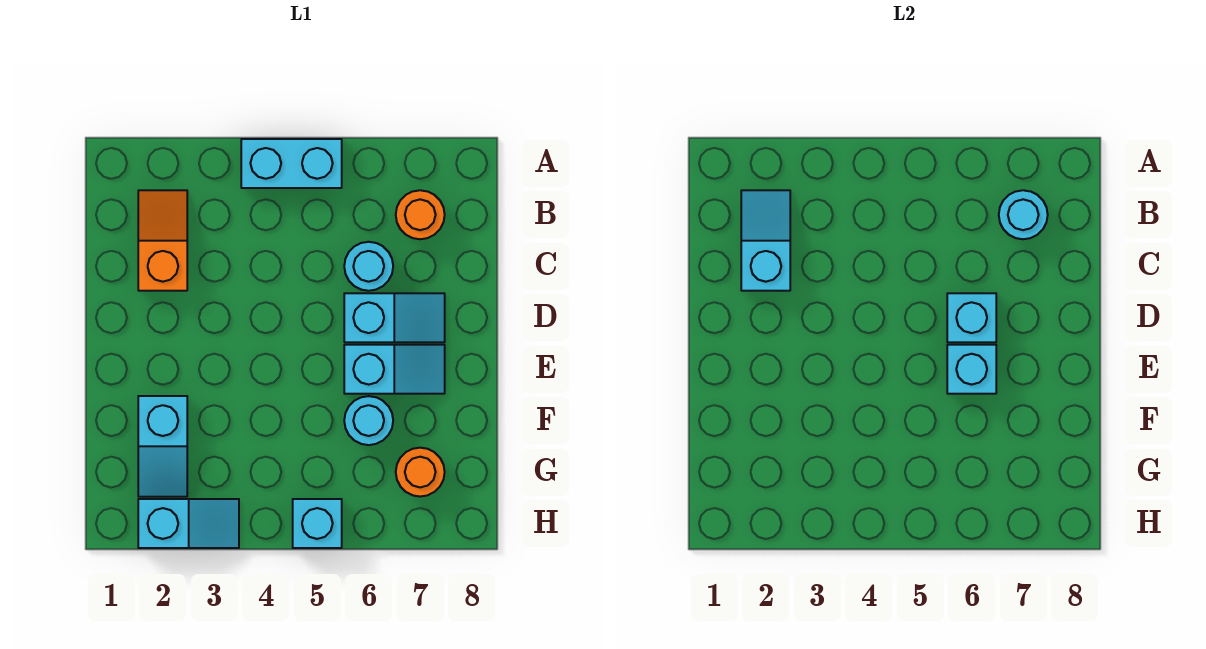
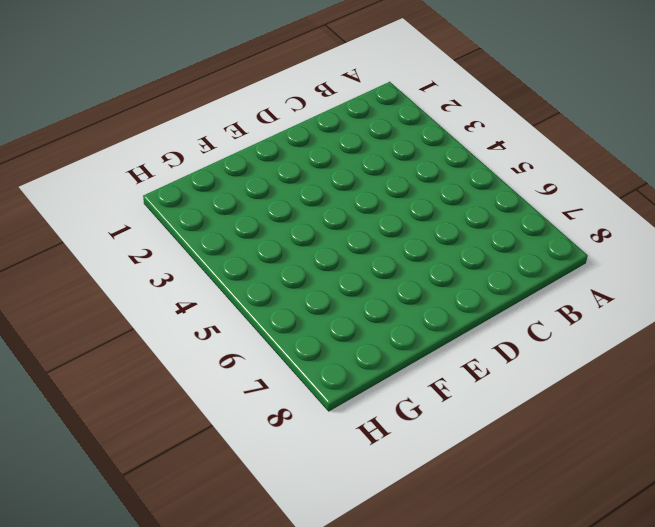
none -> cyan brick A4:A5 level 1
none -> orange slope B2:C2 level 1 top C
none -> orange round brick B7 level 1

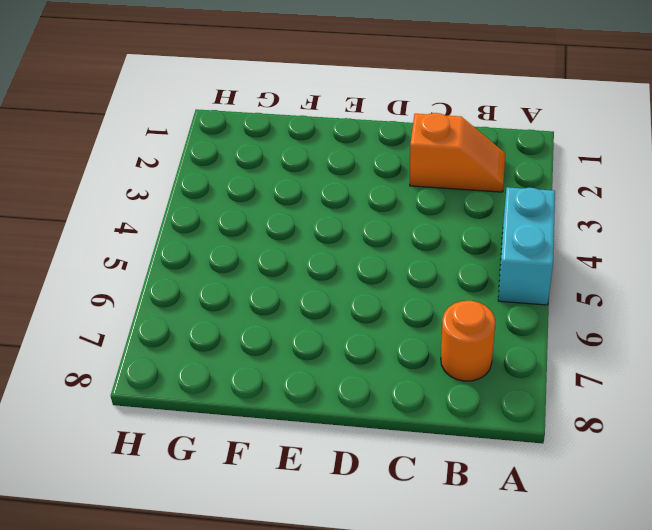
none -> cyan round brick C6 level 1
none -> cyan slope D6:D7 level 1 top 6
none -> cyan slope E6:E7 level 1 top 6

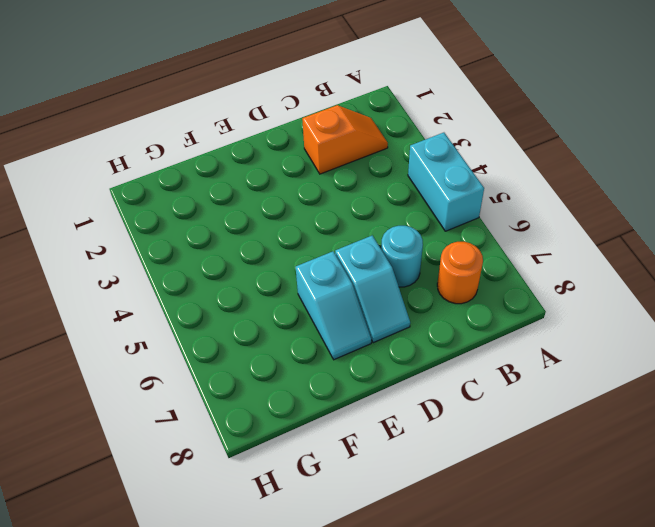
none -> cyan slope F2:G2 level 1 top F
none -> cyan round brick F6 level 1
none -> orange round brick G7 level 1

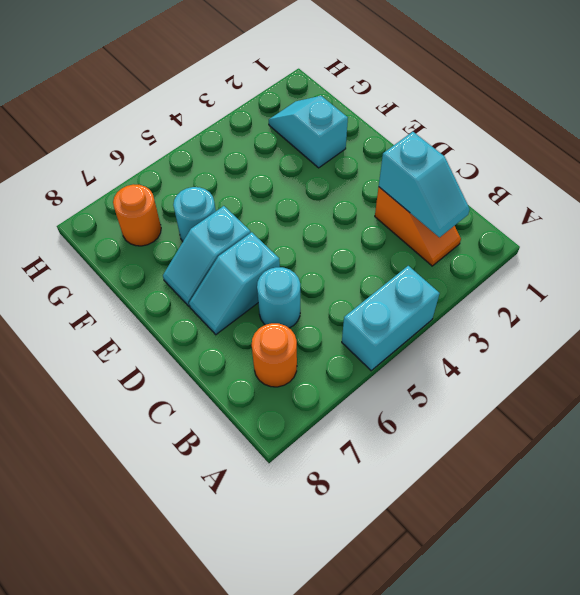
none -> cyan slope H2:H3 level 1 top 2
none -> cyan brick H5 level 1
none -> cyan round brick B7 level 2

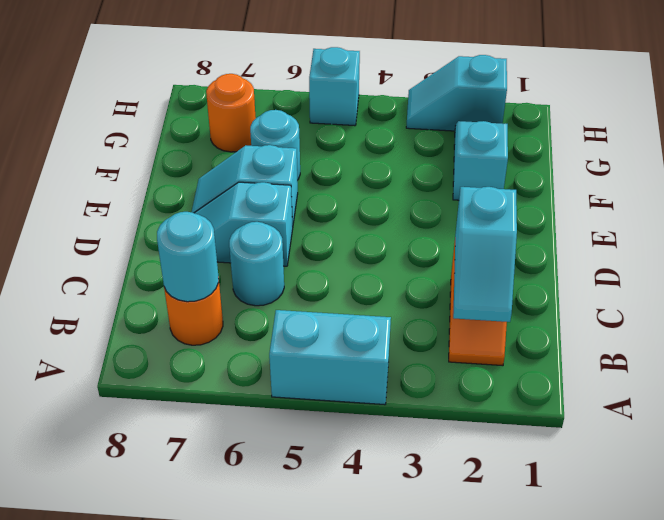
none -> cyan brick D6 level 2
none -> cyan brick E6 level 2

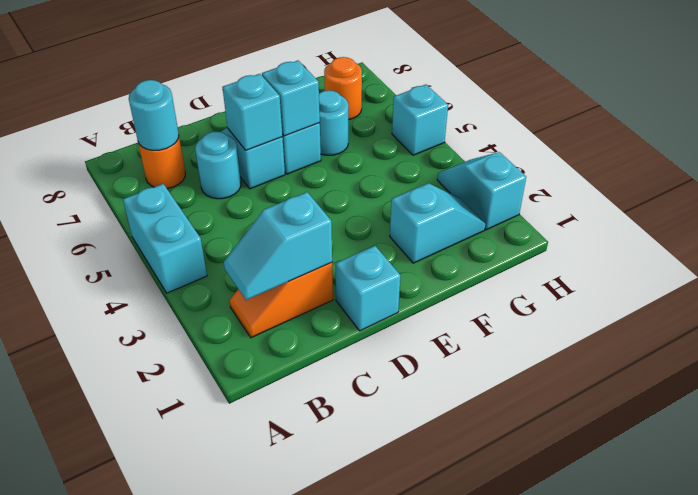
cyan brick D1 level 1 -> none

